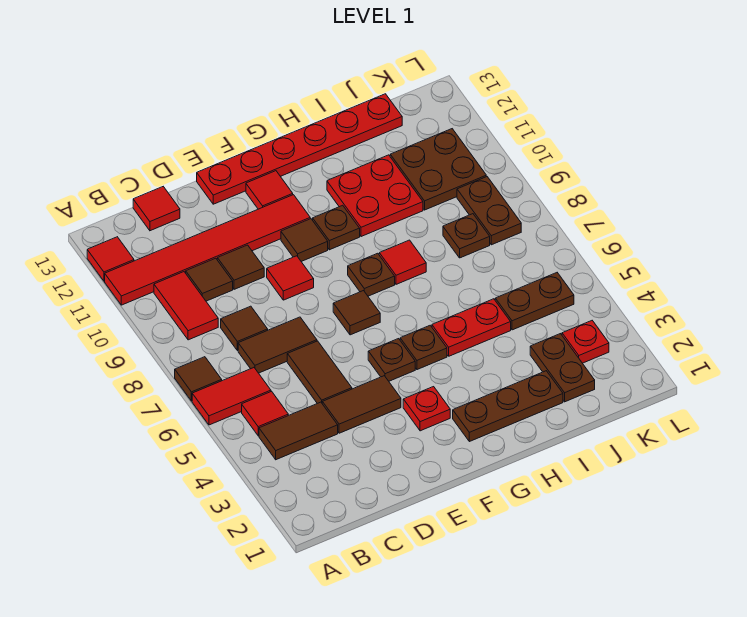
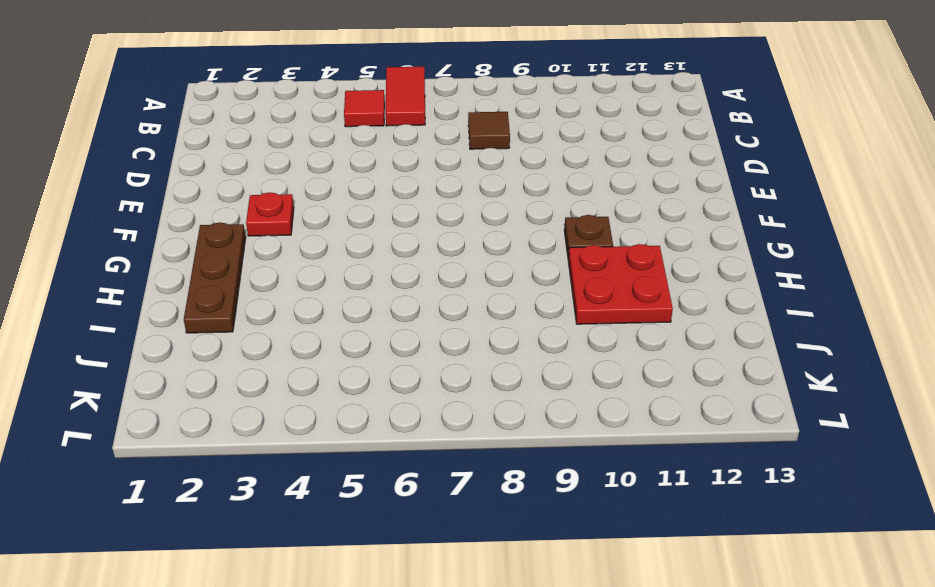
none -> brown tile A7 level 1
none -> red tile A11:F11 level 1
none -> red tile A12 level 1
none -> brown tile B4:C4 level 1

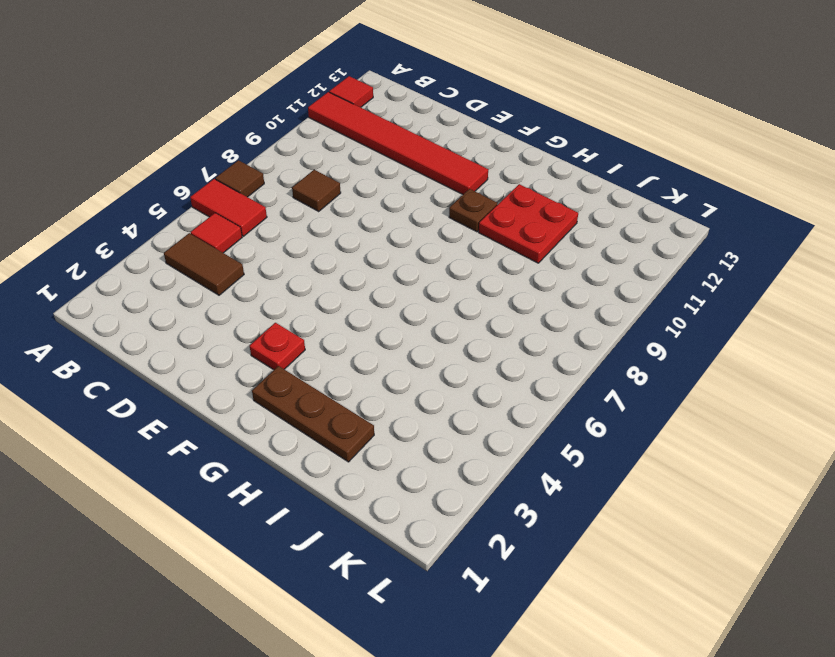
none -> red tile B9:B10 level 1
none -> brown tile C7:D7 level 1
none -> brown tile C10 level 1
none -> red tile C13 level 1

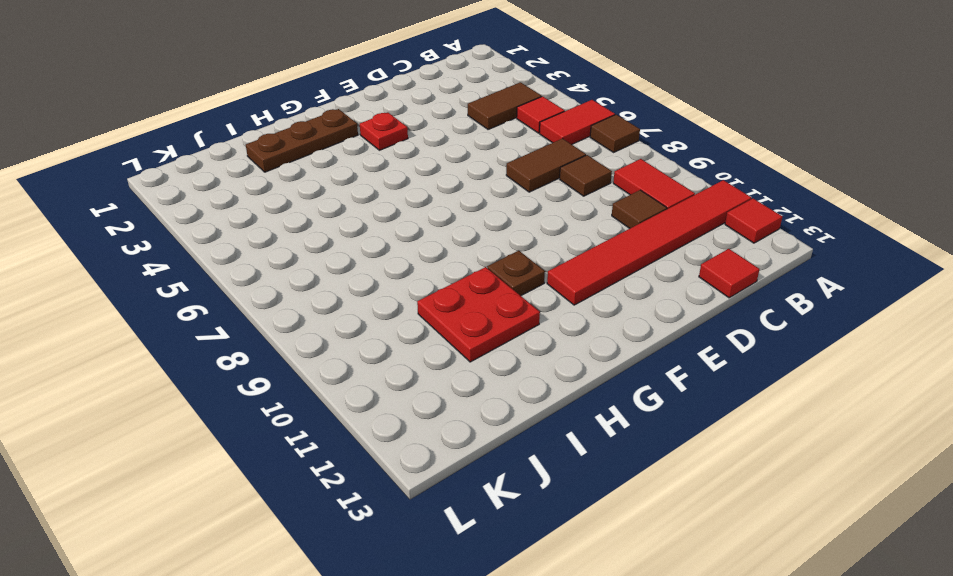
none -> brown tile D4:E4 level 1
none -> brown tile D5:D6 level 1
none -> brown tile D10 level 1
none -> red tile E9 level 1

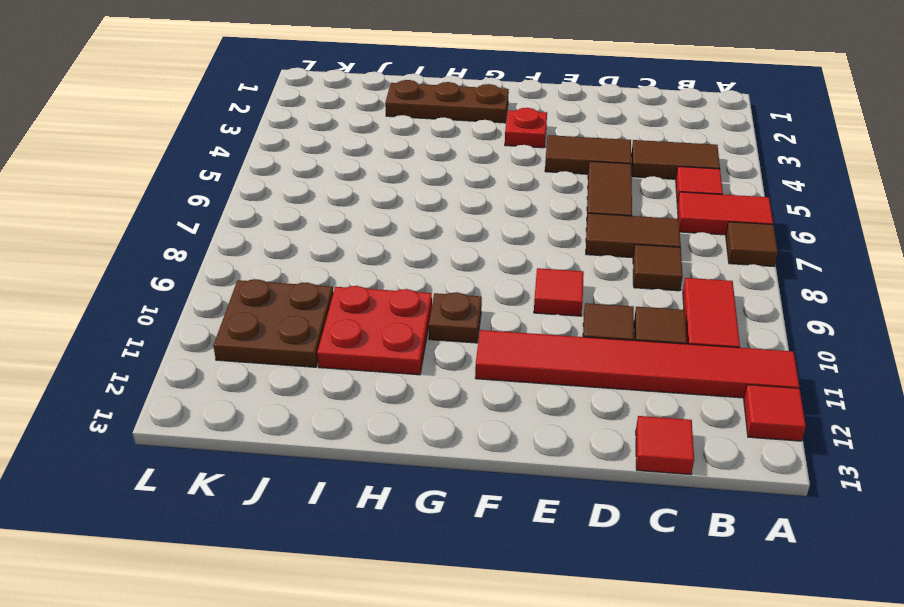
none -> red plate E13:J13 level 1
none -> brown plate F5 level 1
none -> brown tile F7 level 1
none -> brown tile F10 level 1

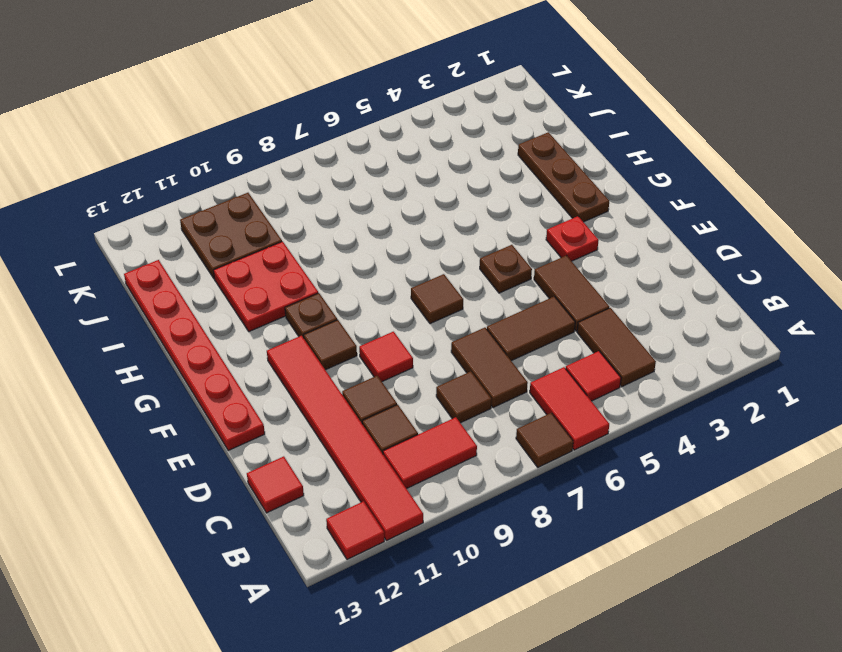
none -> red tile F12 level 1
none -> brown plate G5 level 1
none -> brown plate G8 level 1
none -> red plate H5:I5 level 1

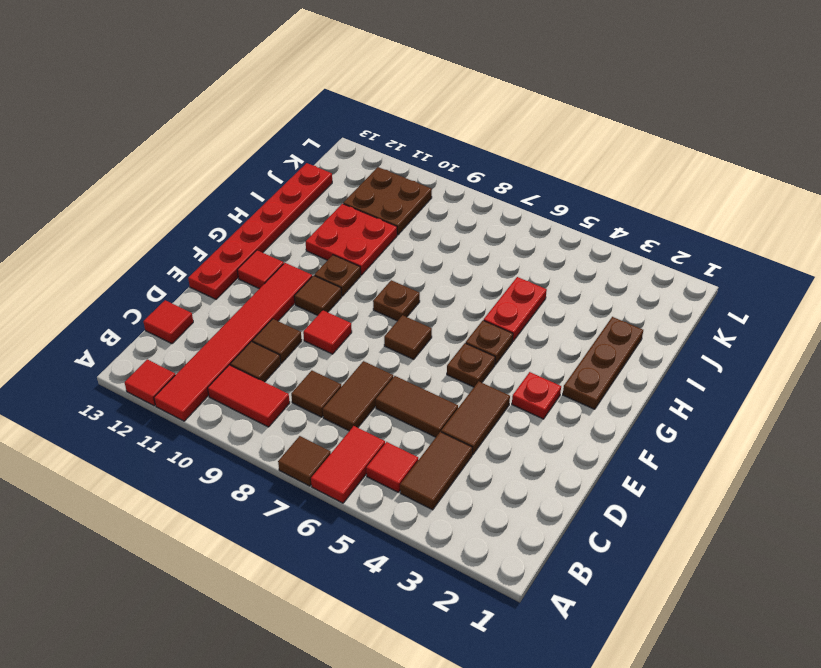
none -> red tile H8 level 1
none -> brown plate J2:J3 level 1
none -> brown plate J5:K5 level 1
none -> brown plate J8 level 1

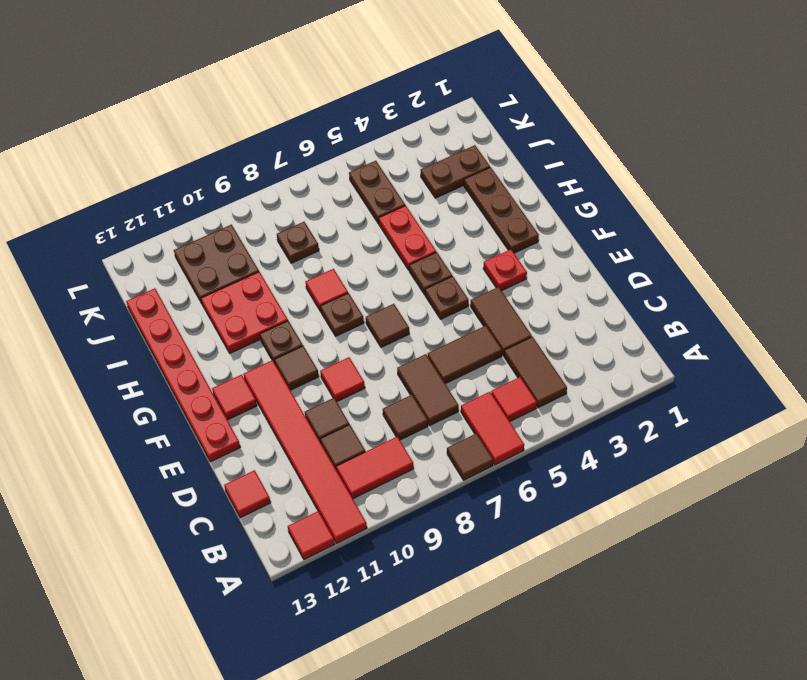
none -> red plate K3 level 1
none -> brown plate K8:K9 level 1

